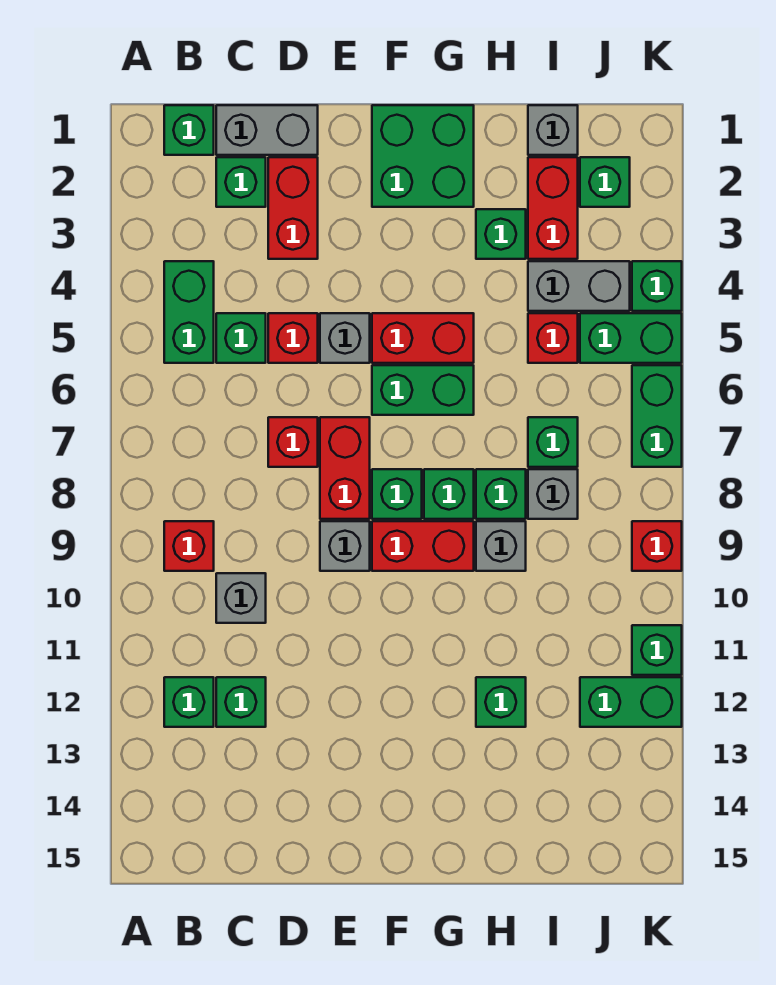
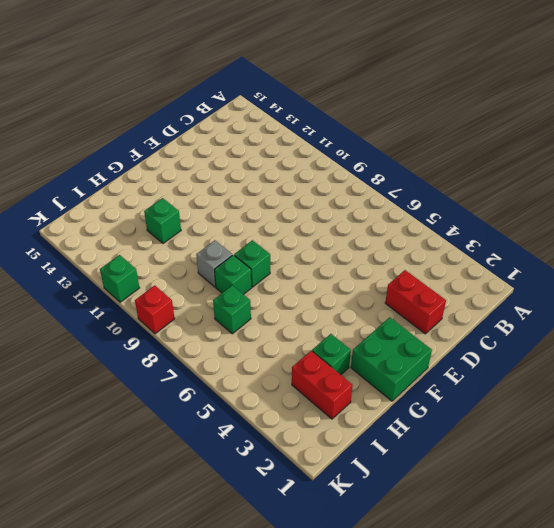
none -> green brick B1 level 1
none -> green brick B4:B5 level 1
none -> red brick B9 level 1
none -> green brick B12 level 1

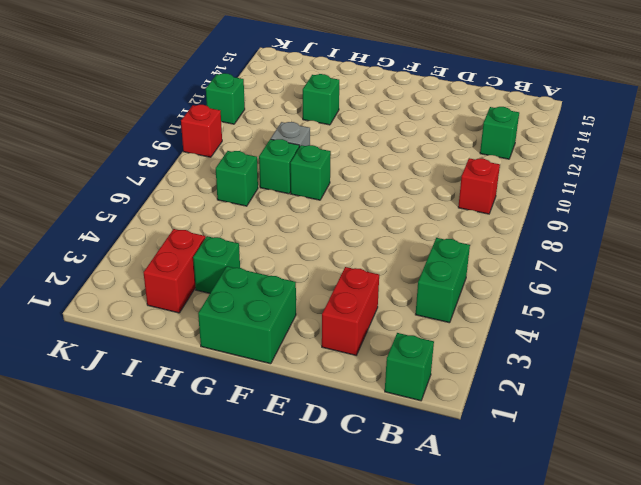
none -> grey brick C1:D1 level 1
none -> green brick C2 level 1
none -> green brick C5 level 1
none -> grey brick C10 level 1

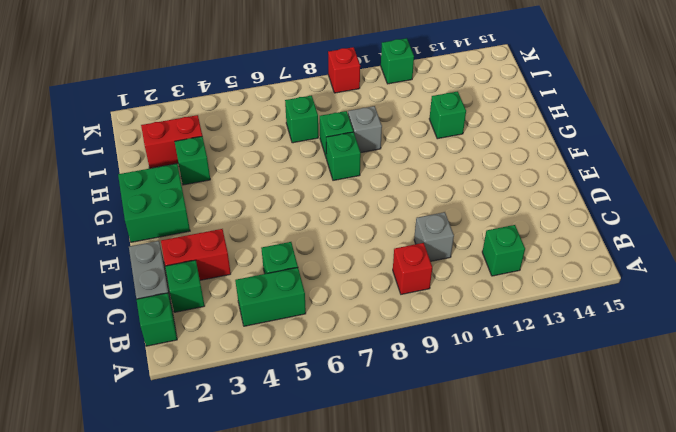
none -> green brick C12 level 1
none -> red brick D5 level 1
none -> red brick D7 level 1
none -> grey brick E5 level 1

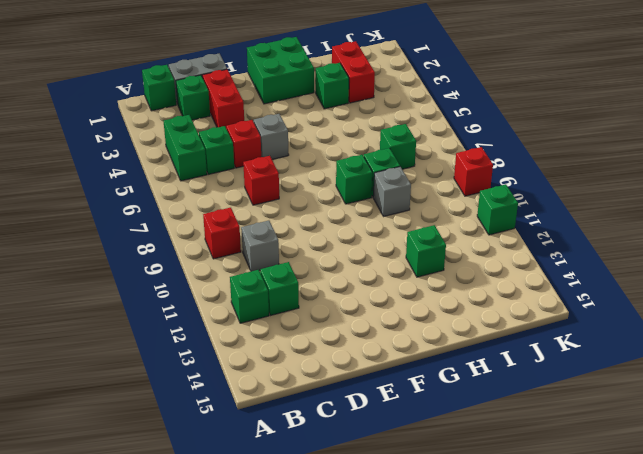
none -> red brick E7:E8 level 1
none -> grey brick E9 level 1
none -> red brick F5:G5 level 1
none -> green brick F6:G6 level 1

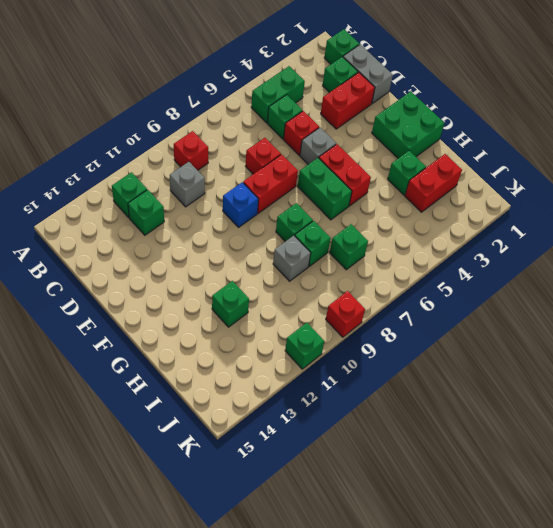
blue brick E9 level 1 -> grey brick E9 level 1
none -> green brick F8 level 1
none -> red brick F9:G9 level 1
none -> grey brick I1 level 1
none -> grey brick I4:J4 level 1

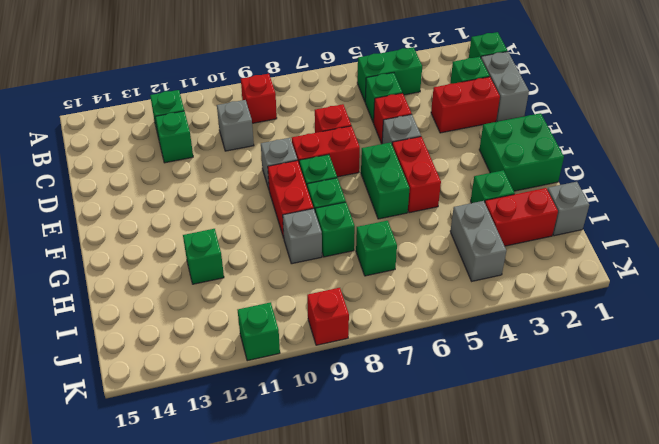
none -> red brick I5 level 1
none -> grey brick I8 level 1
none -> green brick J2 level 1
none -> green brick J5:K5 level 1

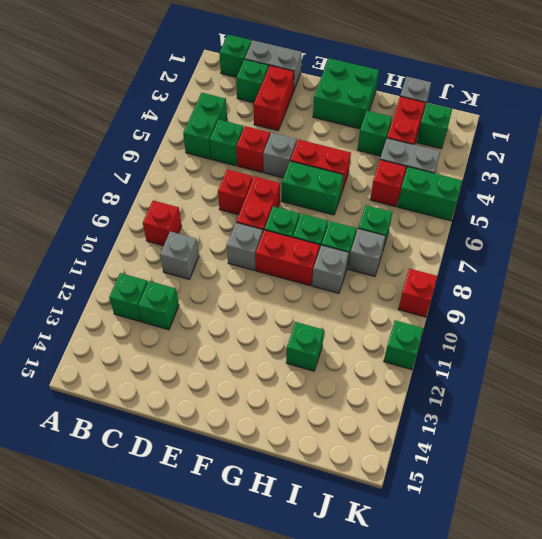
none -> green brick J12:K12 level 1
none -> green brick K4 level 1
none -> green brick K6:K7 level 1

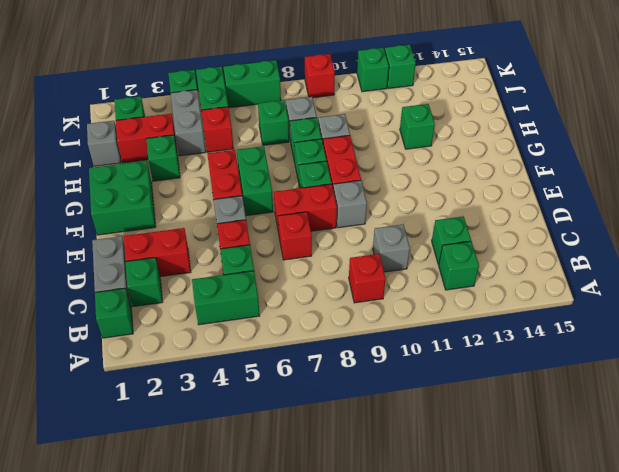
green brick K12 level 1 -> green brick J12:K12 level 1

